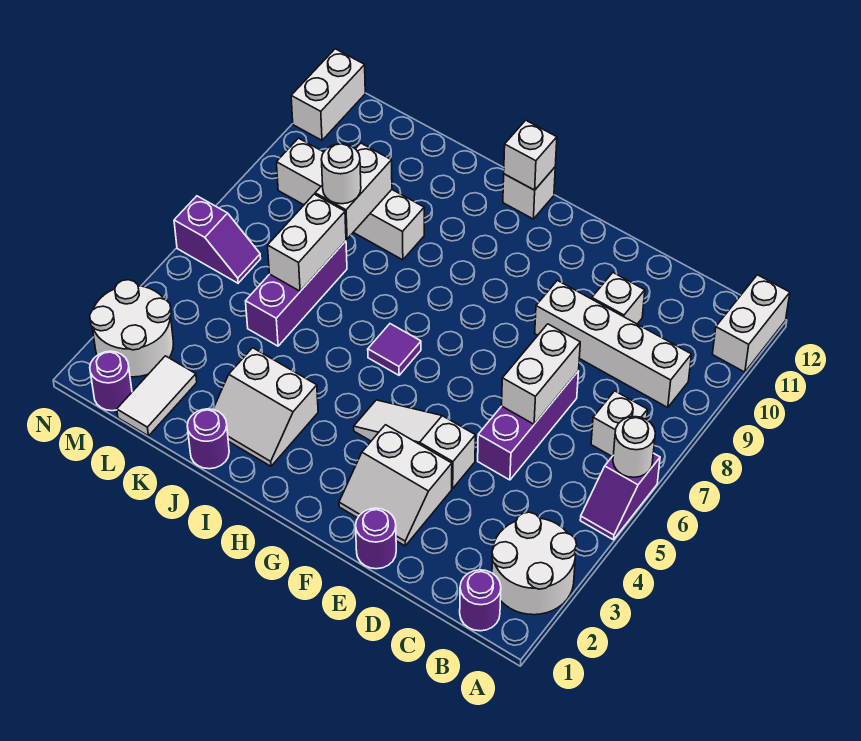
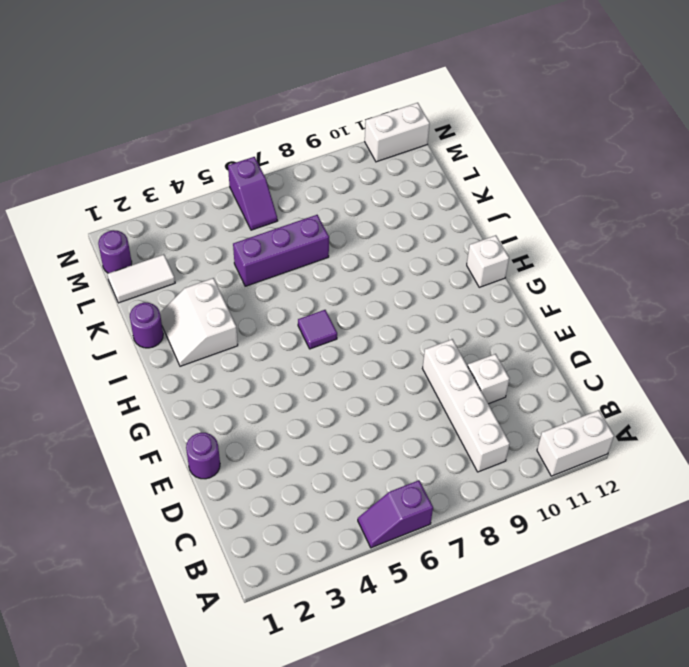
none -> white round brick A2:B3 level 1
none -> purple round brick B1 level 1
none -> white brick B7 level 1

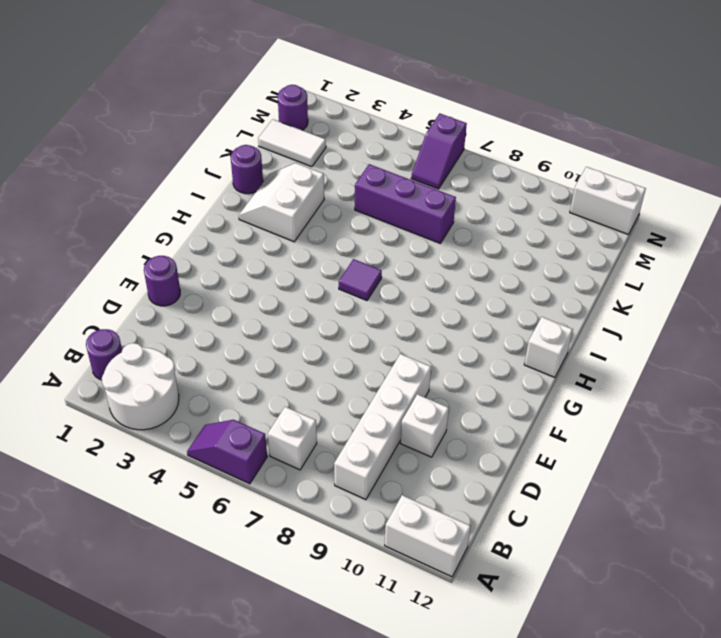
none -> purple brick D5:D7 level 1
none -> white slope E2:F3 level 1 top 3
none -> white slope E4:G4 level 1 top E

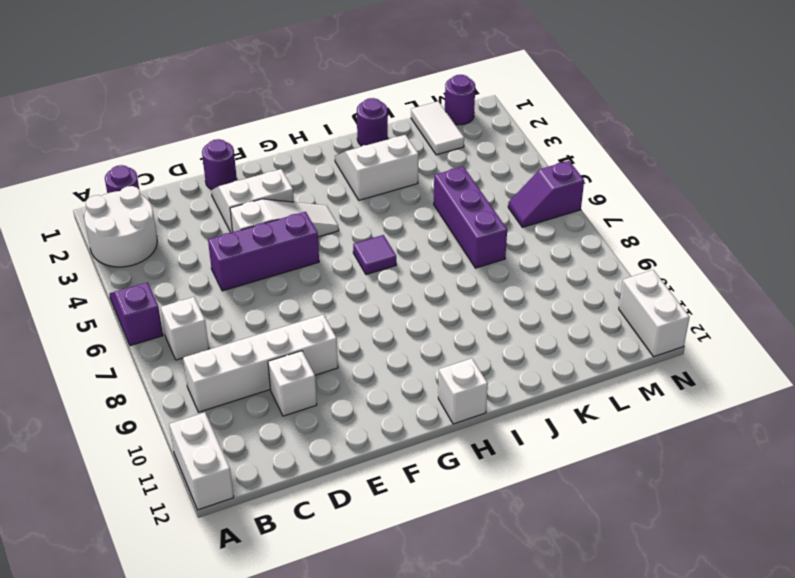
purple brick D5:F5 level 1 -> purple brick D5:D7 level 1
none -> white brick J9:M9 level 1
none -> white round brick M2:N3 level 1
none -> white round brick A6 level 2

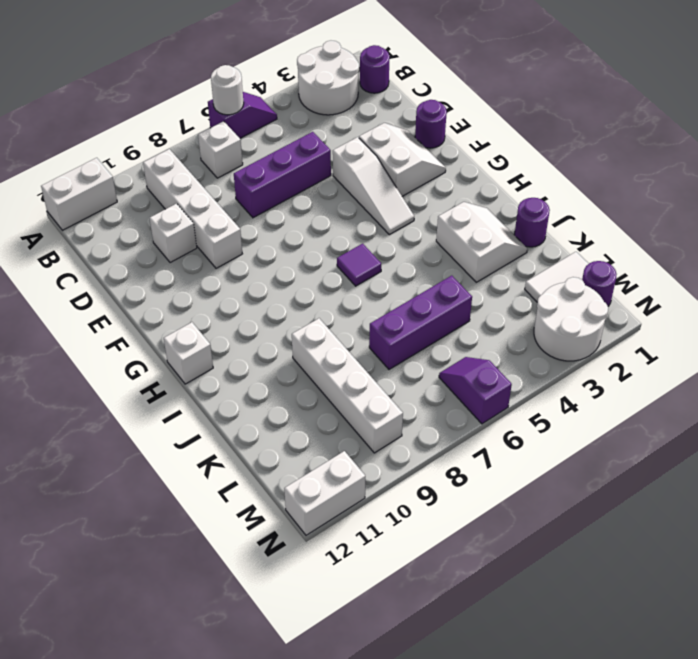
none -> white brick D6:D7 level 2
none -> white brick H12 level 2
none -> white brick K6:K7 level 2

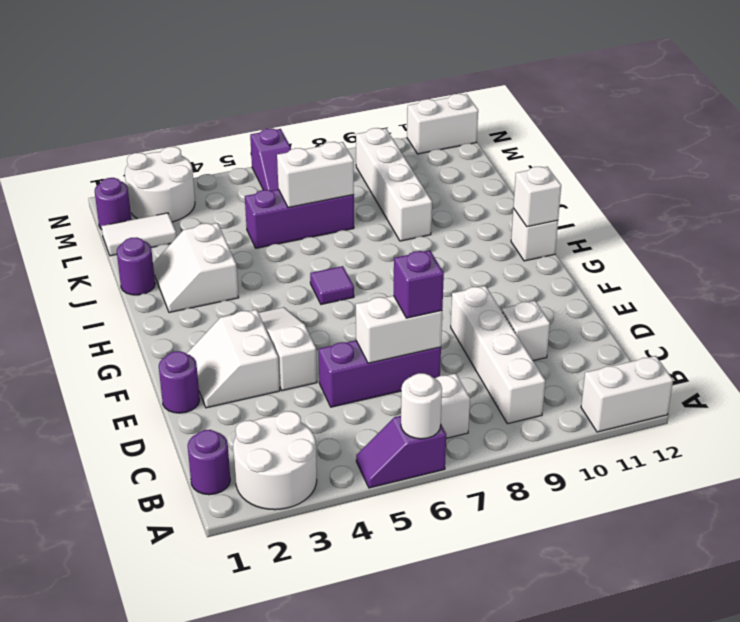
purple brick D7 level 3 -> none
none -> white brick K8:K9 level 2
none -> white round brick K8 level 3

